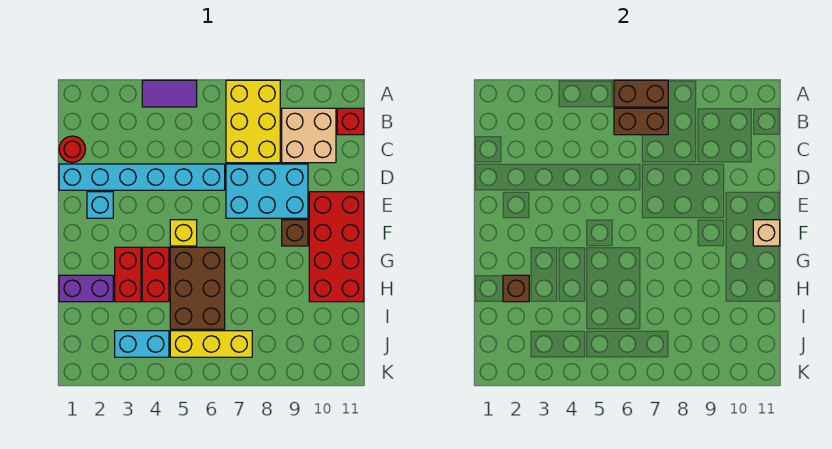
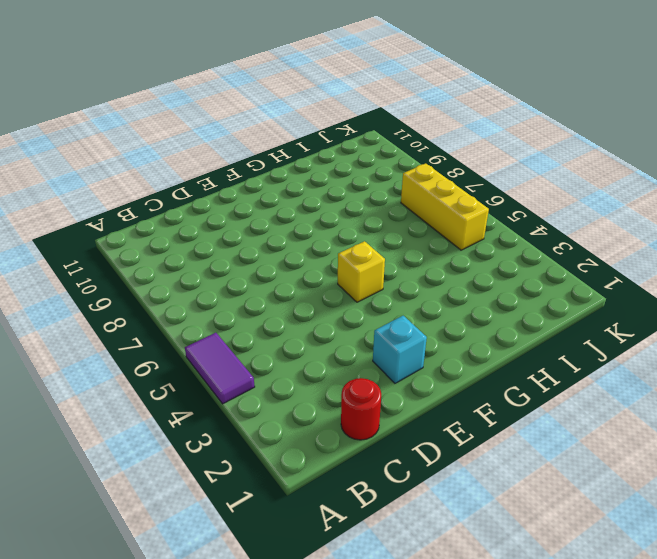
none -> yellow brick A7:C8 level 1
none -> tan brick B9:C10 level 1
none -> red brick B11 level 1

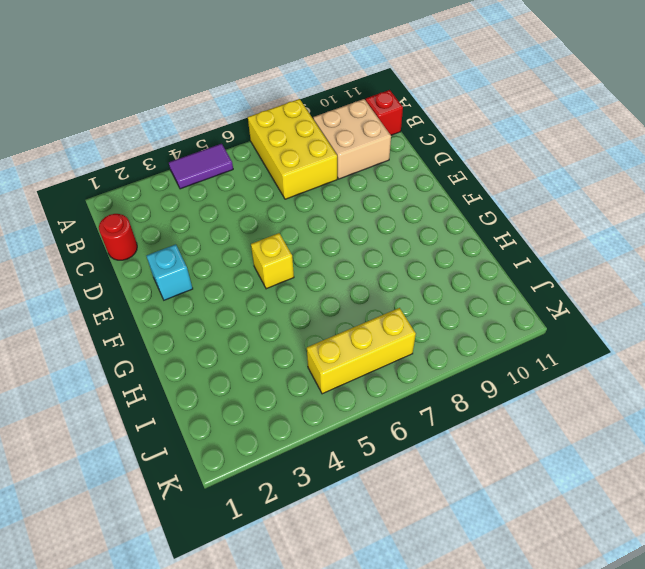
none -> cyan brick D1:D6 level 1
none -> cyan brick D7:E9 level 1
none -> red brick E10:H11 level 1

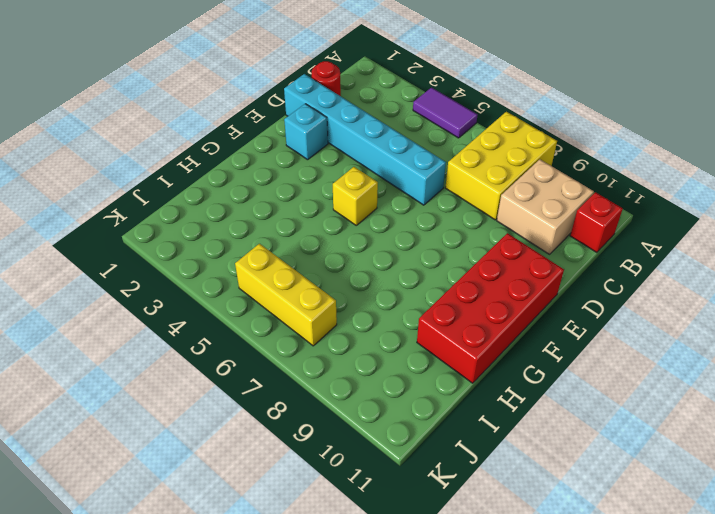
none -> cyan brick D7:E9 level 1
none -> brown brick F9 level 1
none -> red brick G3:H3 level 1

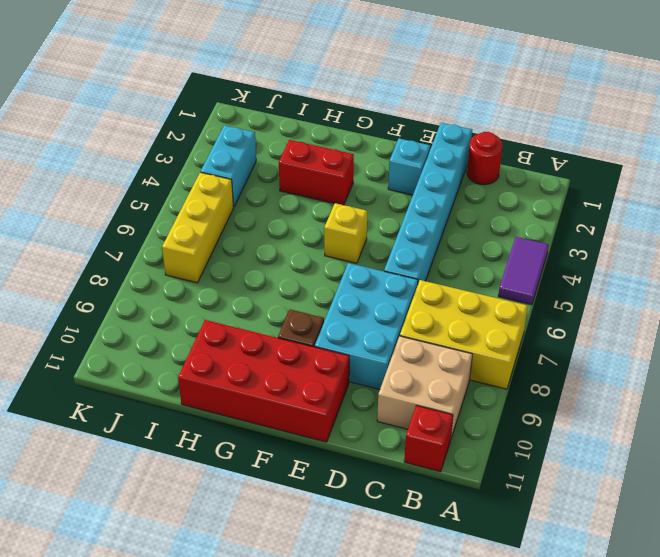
none -> red brick G4:H4 level 1
none -> brown brick G5:I6 level 1
none -> purple brick H1:H2 level 1

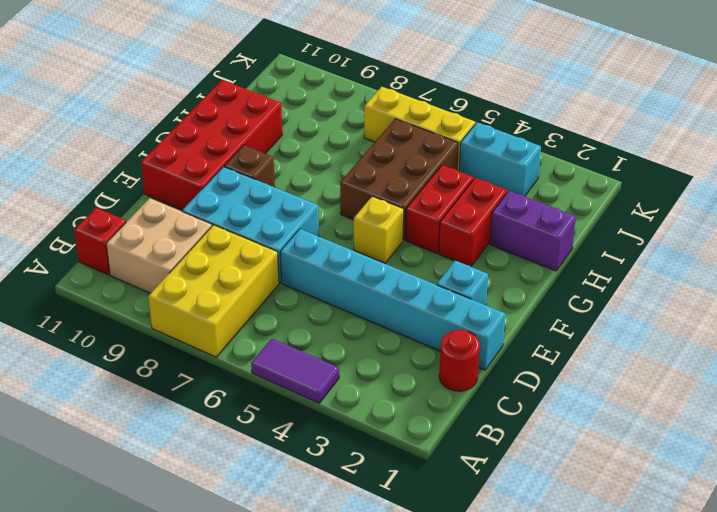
none -> brown brick A6:A7 level 2
none -> brown brick B6:B7 level 2
none -> tan brick F11 level 2

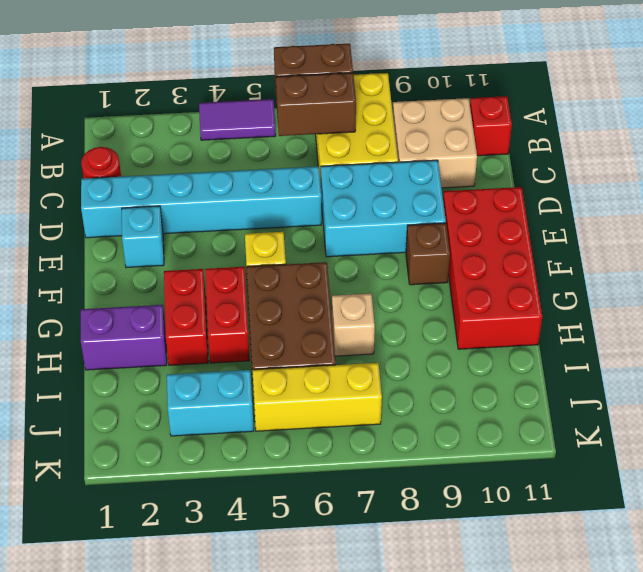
tan brick H7 level 1 -> tan brick F11 level 2
none -> brown brick H2 level 2

